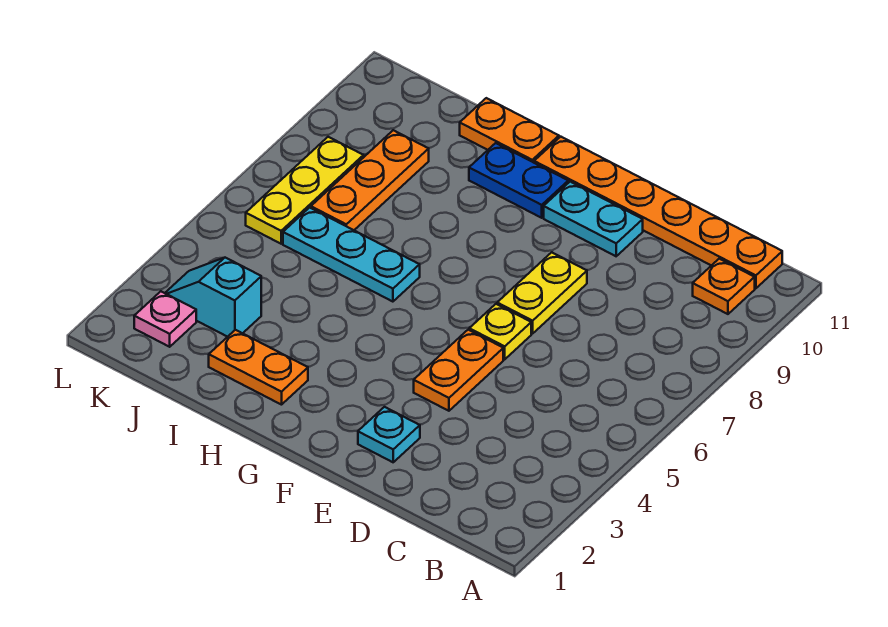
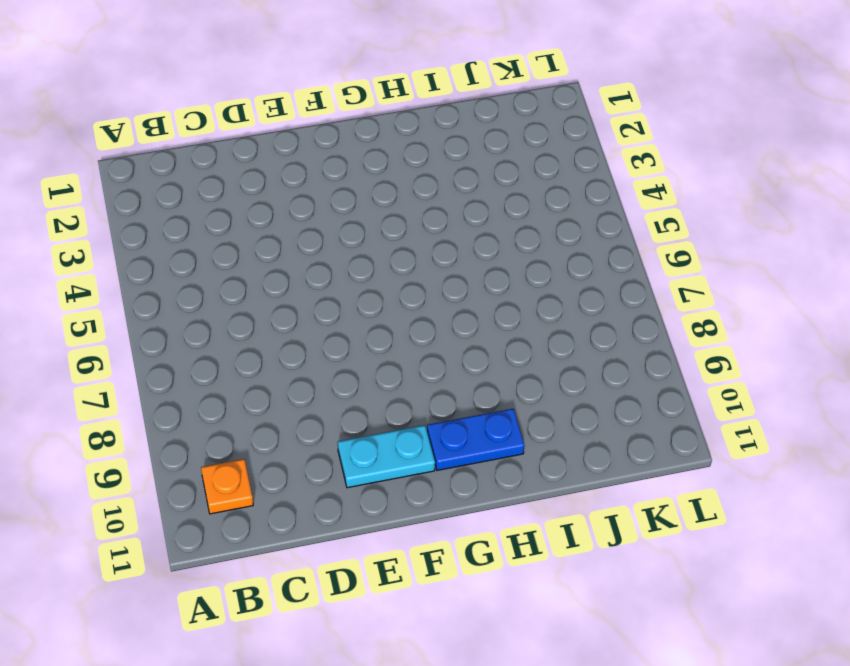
none -> orange plate B11:G11 level 1
none -> cyan plate E2 level 1
none -> orange plate E4:E5 level 1

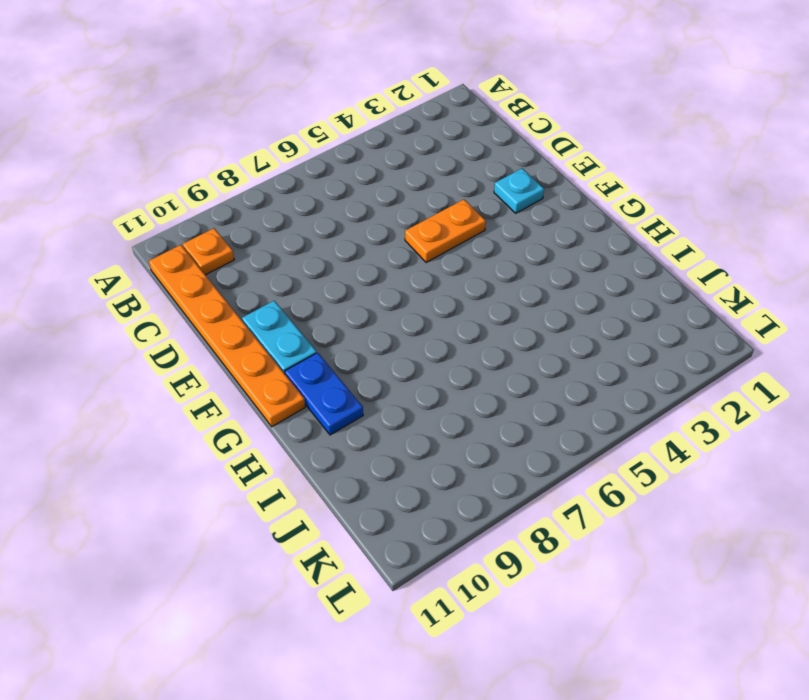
none -> yellow plate E6 level 1
none -> yellow plate E7:E8 level 1
none -> orange plate H2:I2 level 1

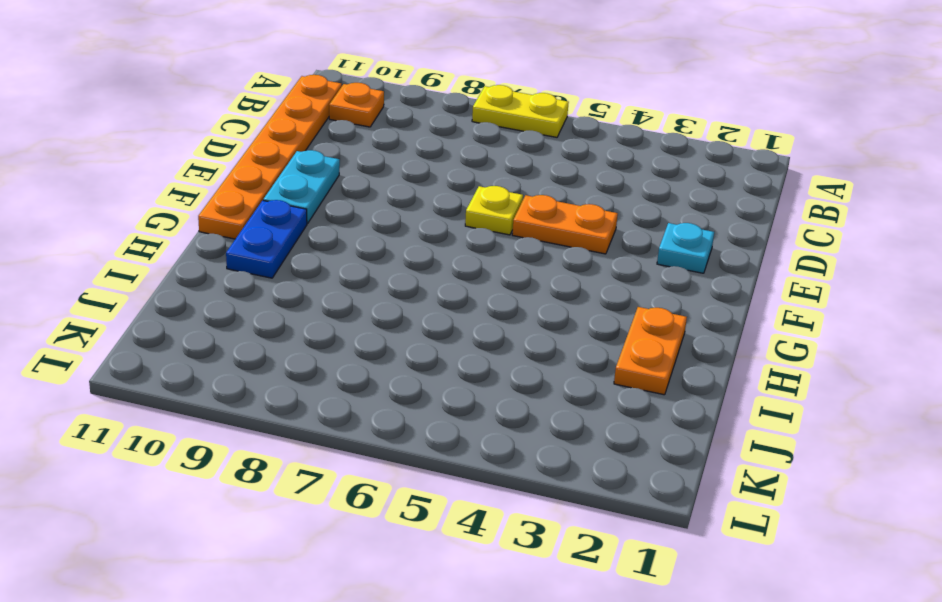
yellow plate A6:A7 level 1 -> yellow plate E7:E8 level 1
none -> cyan plate H6:J6 level 1
none -> orange plate H11:I11 level 1
none -> cyan slope J3:K3 level 1 top J

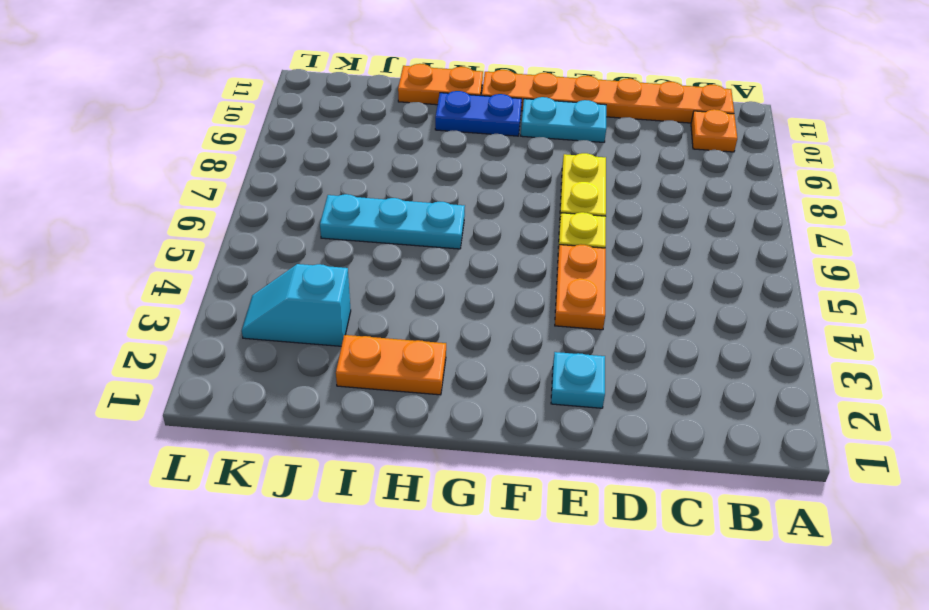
none -> orange plate J7:J9 level 1
none -> pink plate K2 level 1
none -> yellow plate K6:K8 level 1

